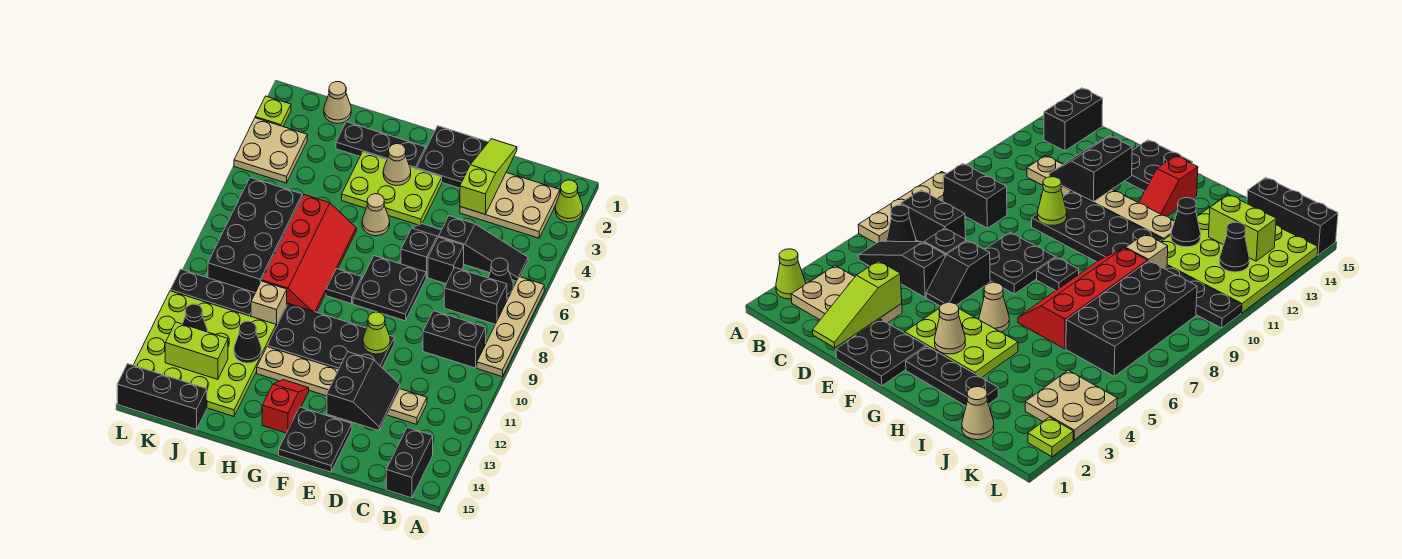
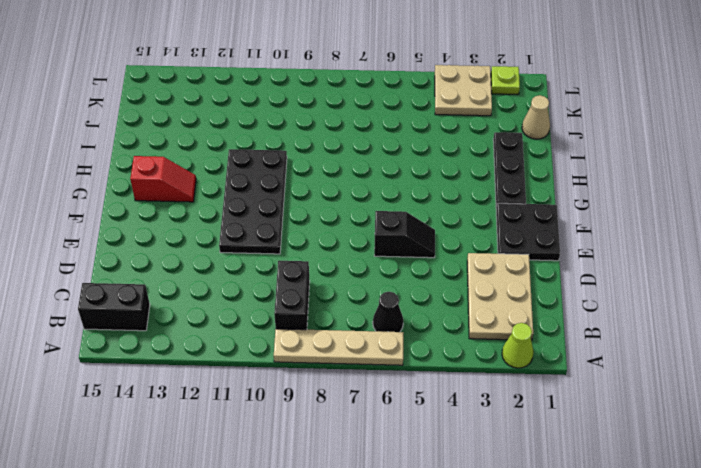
none -> black slope B5:D5 level 1 top D
none -> black brick B7:C7 level 1
none -> tan plate C12:H12 level 1
none -> black brick D6 level 1

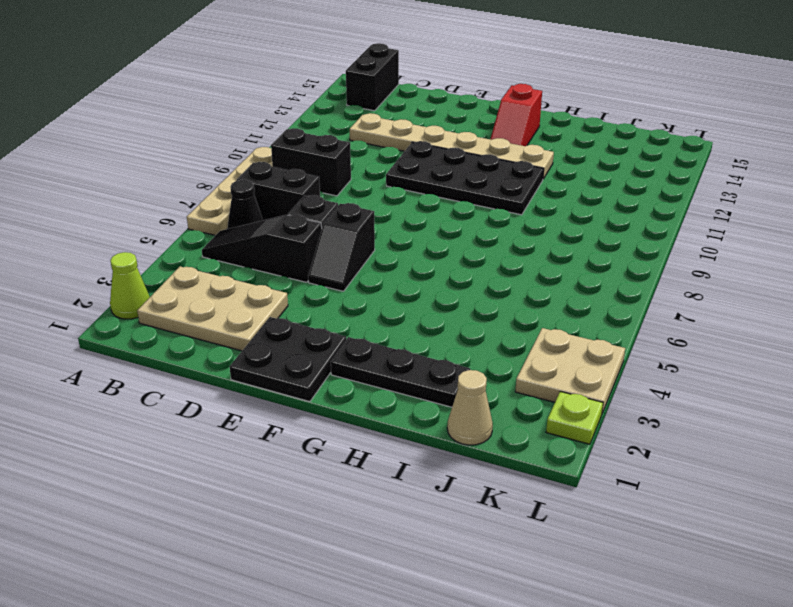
none -> black plate E7:F8 level 1
none -> black plate E14:F15 level 1
none -> lime plate F3:H4 level 1
none -> tan cone G5 level 1

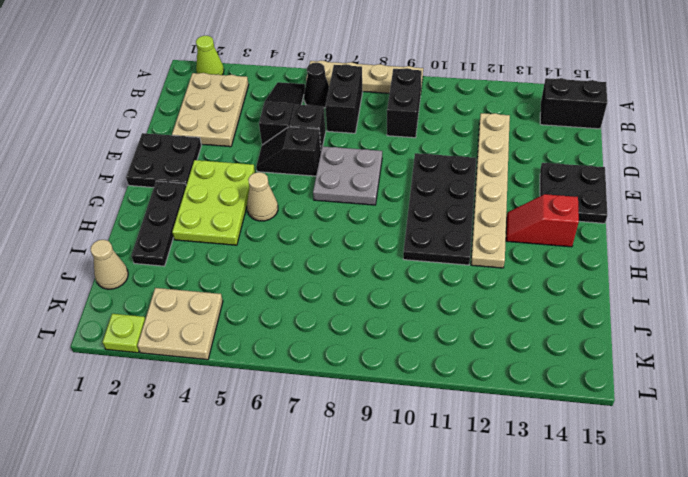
grey plate E7:F8 level 1 -> black plate E7:F8 level 1
none -> black plate G8 level 1
none -> red slope H6:I9 level 1 top I
none -> tan brick I10 level 1
none -> lime plate I11:L14 level 1

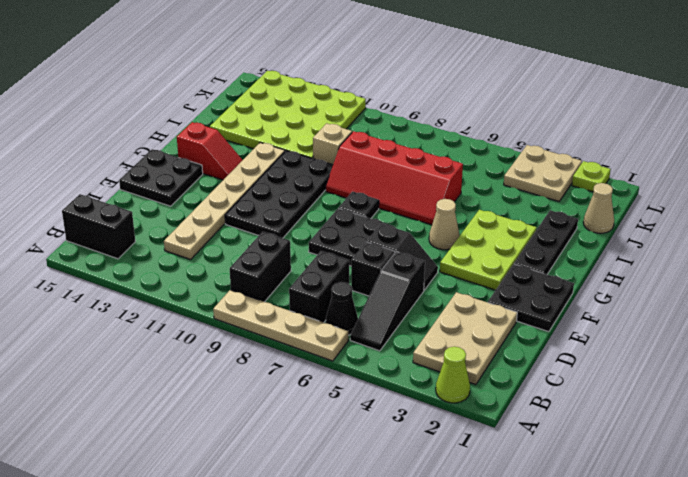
none -> black brick J6:K9 level 1
none -> black plate J10:L10 level 1
none -> black brick J15:L15 level 1
none -> lime slope D1:D3 level 2 top 3

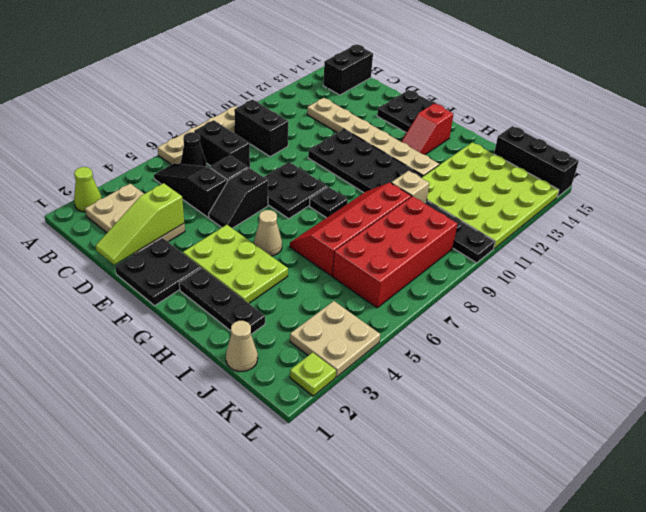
red brick J6:K9 level 1 -> black brick J6:K9 level 1
none -> black slope D12:E13 level 2 top E
none -> lime cone E10 level 2
none -> tan cone G3 level 2
none -> black cone I12 level 2

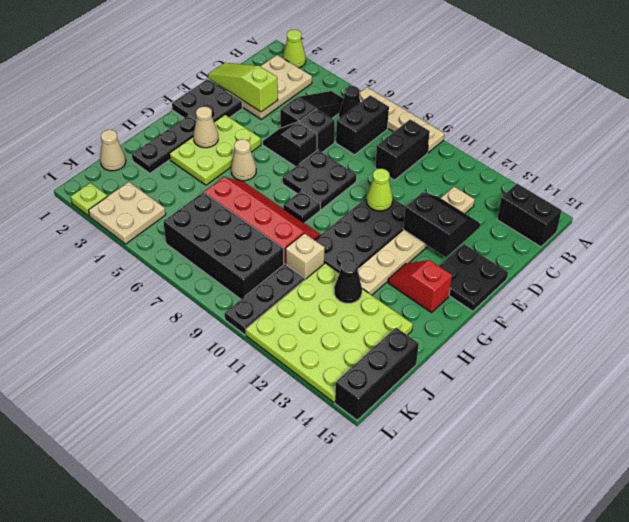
none -> lime brick J13:K13 level 2
none -> black cone K12 level 2

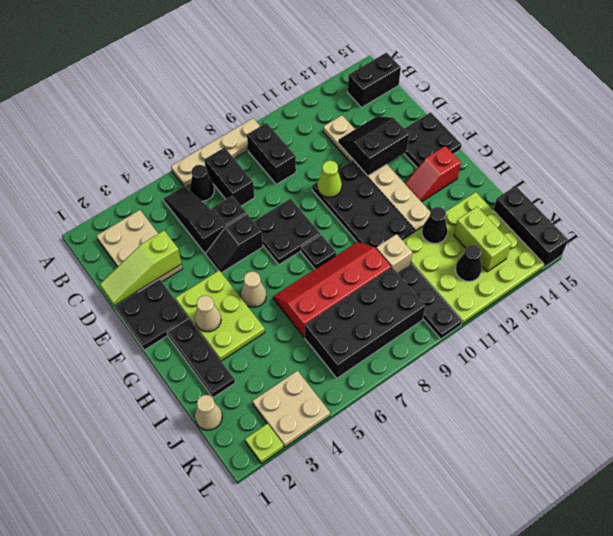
none -> lime cone A2 level 1

